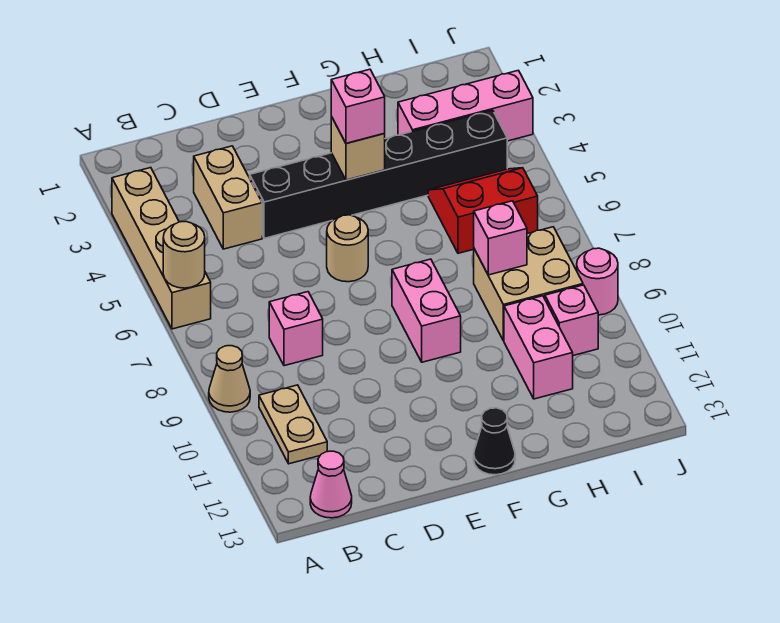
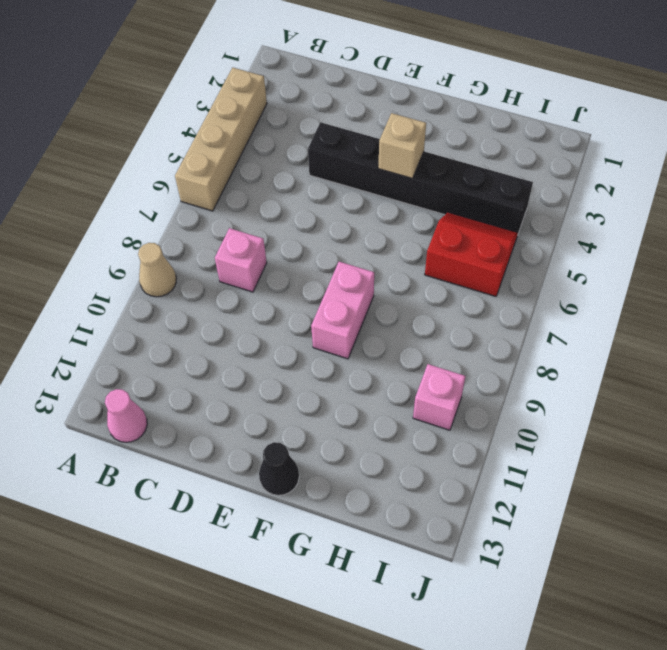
none -> tan plate B10:B11 level 1
none -> tan brick C3:C4 level 1
none -> tan round brick E6 level 1

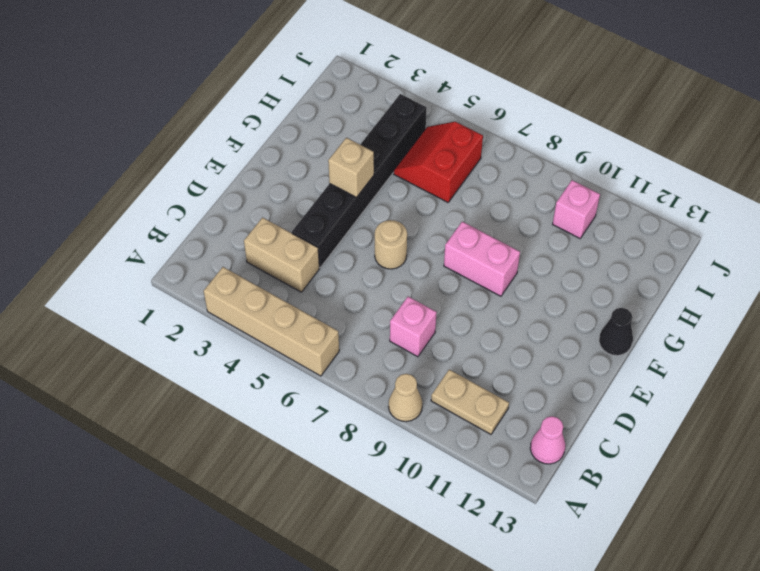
none -> pink brick H3:J3 level 1
none -> tan brick H8:I9 level 1
none -> pink brick H10:H11 level 1

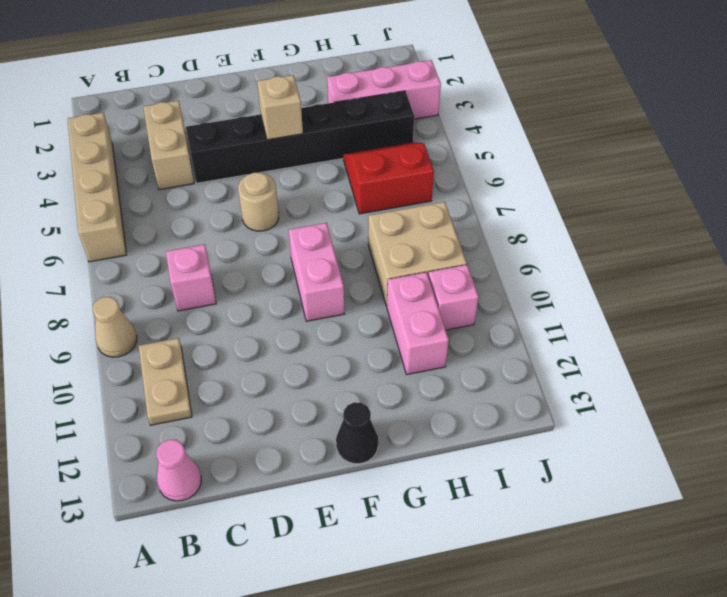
none -> pink round brick J9 level 1
none -> tan round brick A6 level 2
none -> pink brick H8 level 2

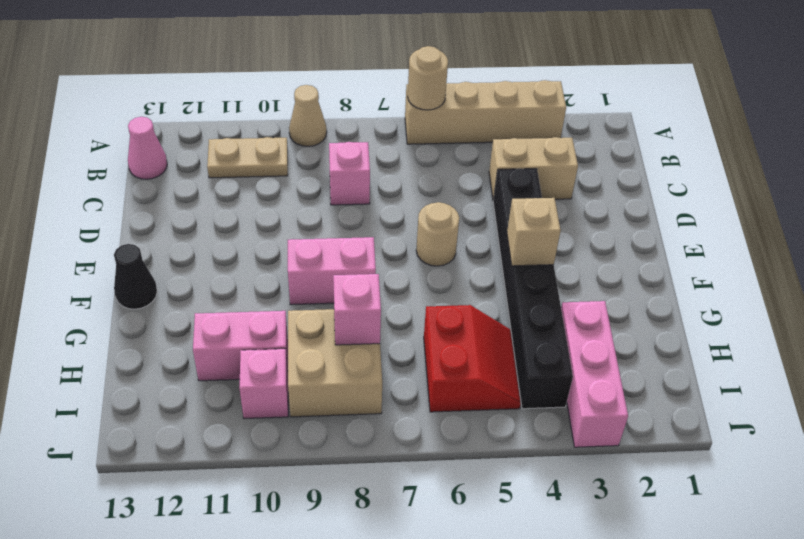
none -> pink round brick J9 level 1
none -> pink brick F4 level 3

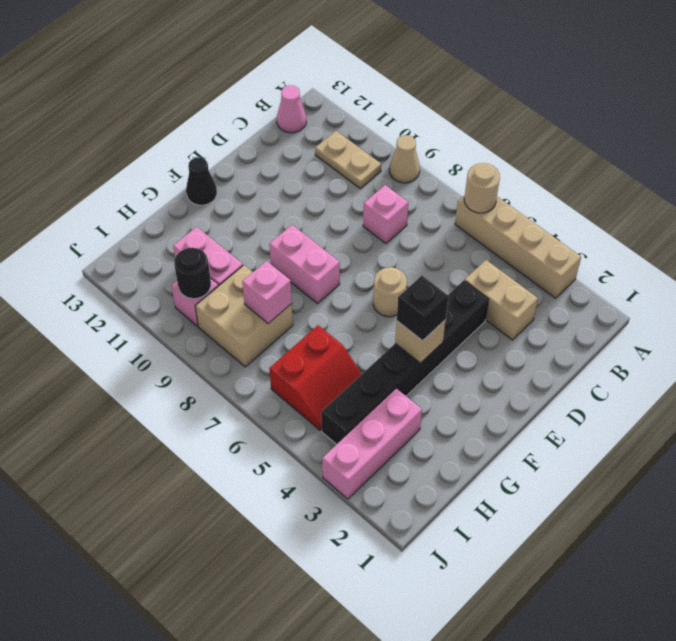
black brick F4 level 3 -> pink brick F4 level 3
black round brick I10 level 2 -> none
none -> pink round brick J9 level 1

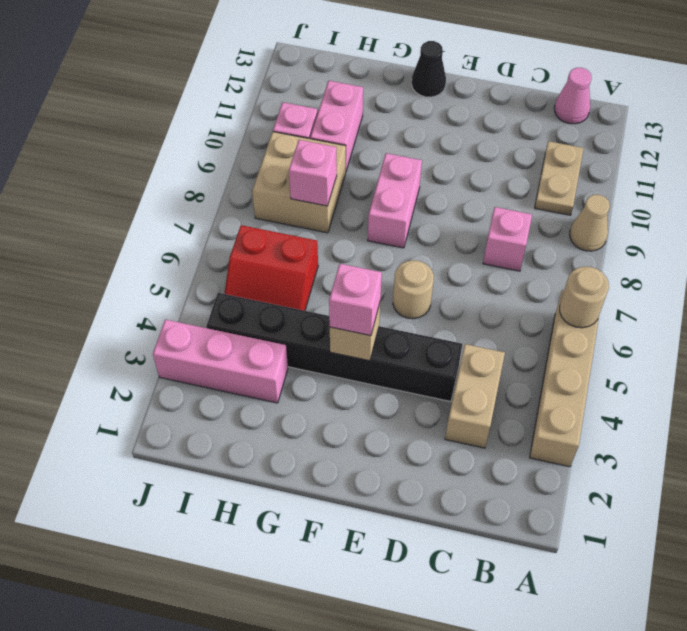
none -> pink round brick J9 level 1

